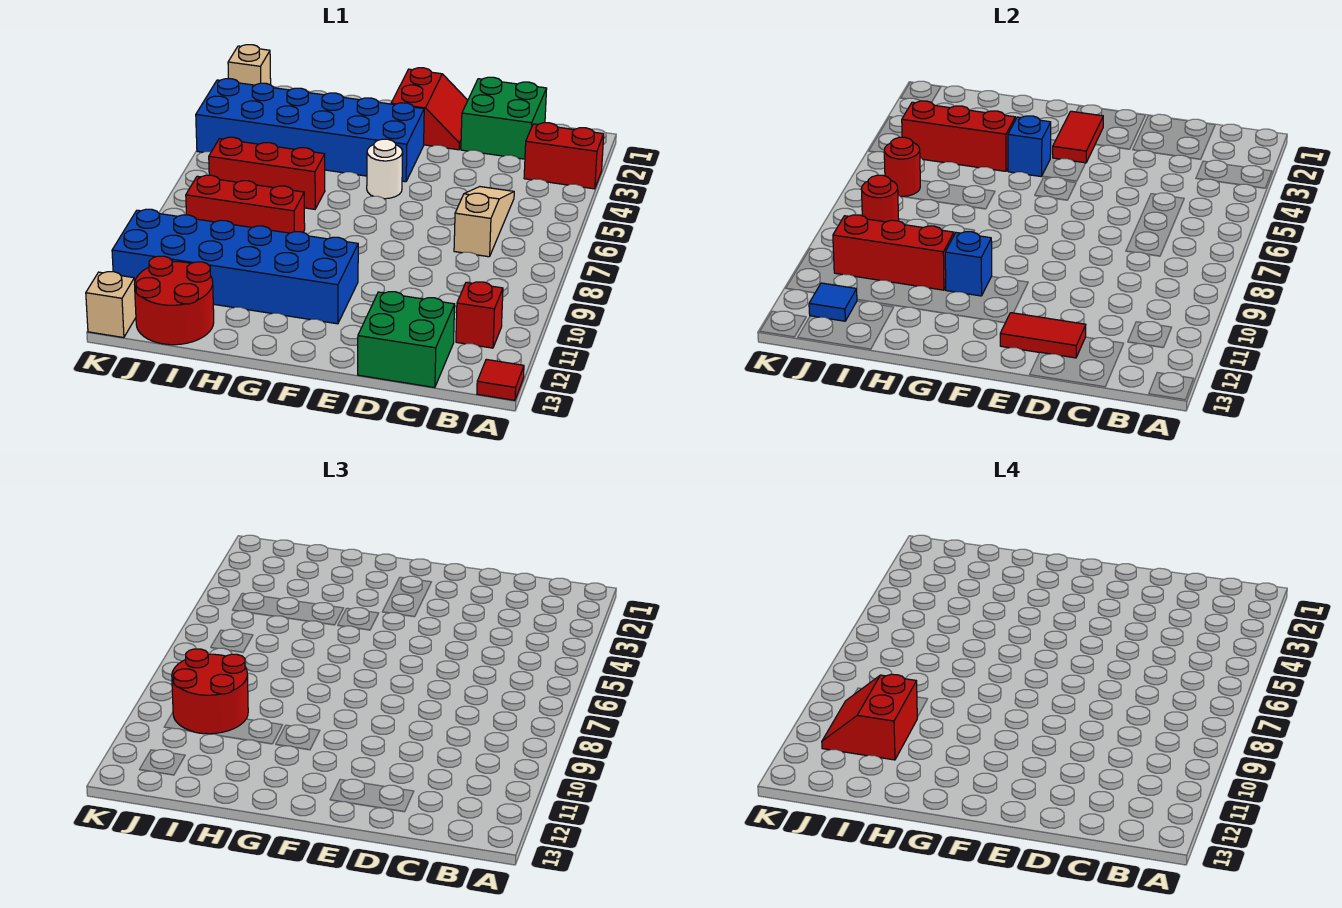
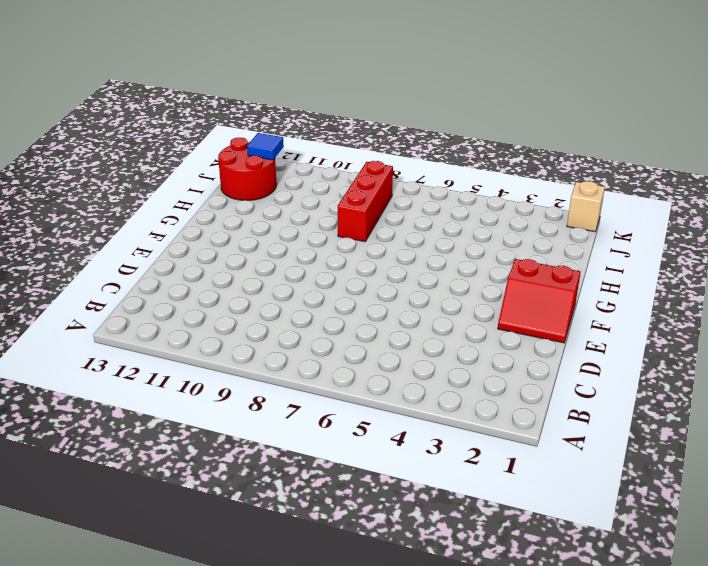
none -> red brick A3:B3 level 1
none -> red tile A13 level 1
none -> red brick B11 level 1

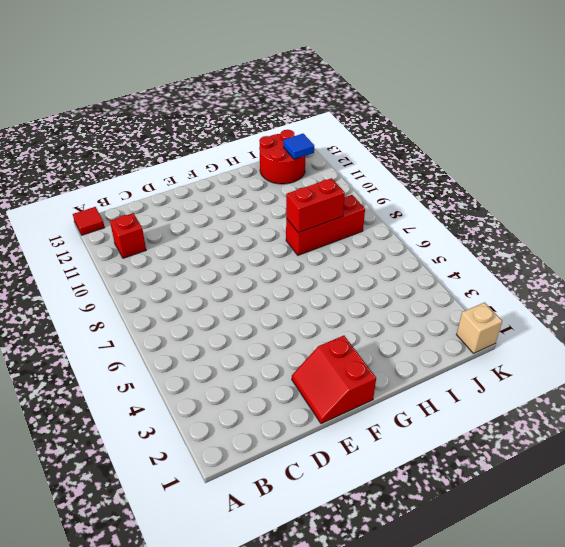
red brick H8:I8 level 2 -> red brick A3:B3 level 1
none -> green brick C1:D2 level 1
none -> tan slope C5:C7 level 1 top 7
none -> green brick C12:D13 level 1

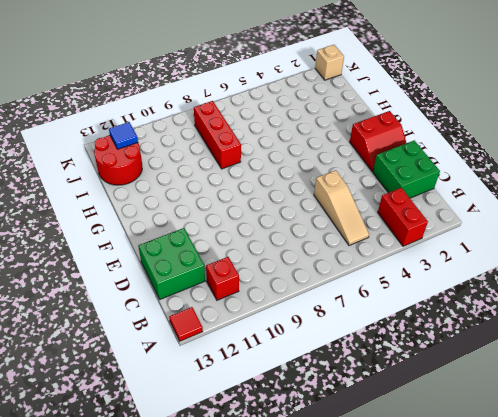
tan slope B5:D5 level 1 top D -> tan slope C5:C7 level 1 top 7
none -> blue brick F3:K4 level 1
none -> white round brick F5 level 1
none -> blue brick F10:K11 level 1

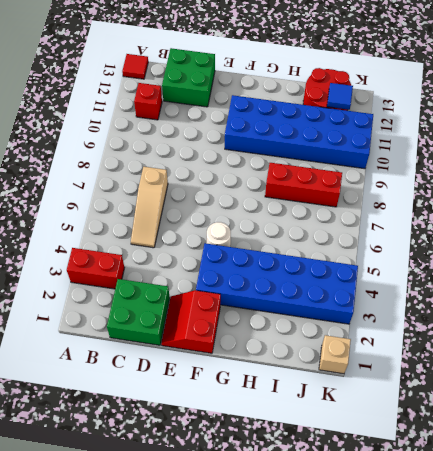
none -> red brick H6:J6 level 1
none -> tan brick K13 level 1
none -> red tile D12:E12 level 2

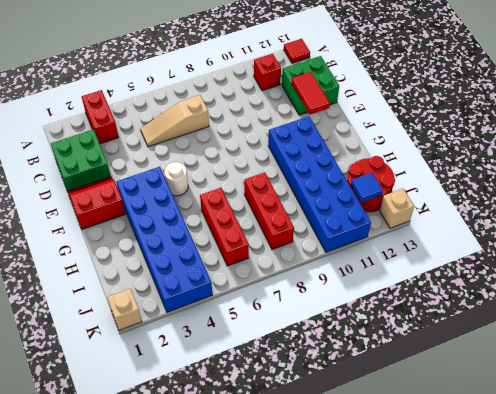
none -> red tile F2:F3 level 2
none -> blue brick G4 level 2
none -> blue brick G10 level 2

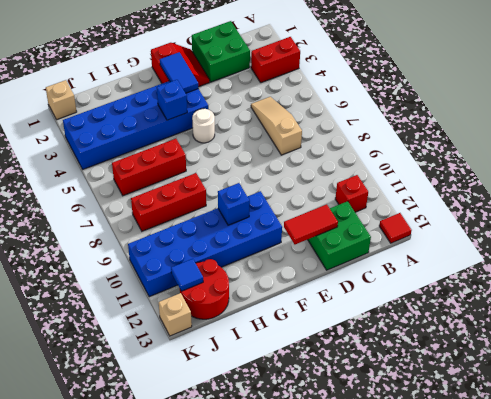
blue tile F2:F3 level 2 -> red tile F2:F3 level 2
none -> red brick H4:J4 level 2
none -> red brick H10:J10 level 2
none -> red round brick J6 level 2

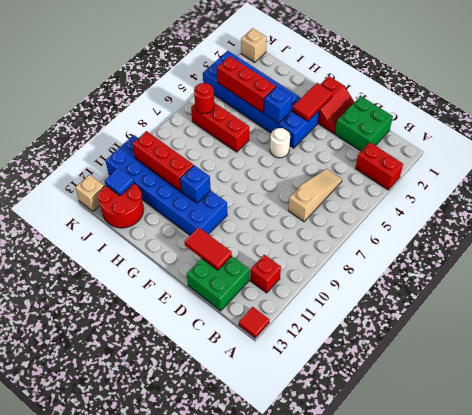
none -> red brick H8:J8 level 1
none -> red round brick J8 level 2
none -> red round brick I9:J10 level 3

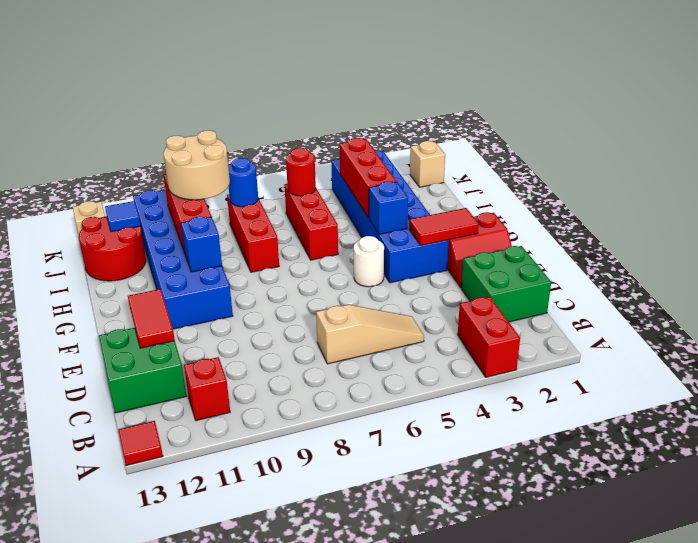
tan round brick I9:J10 level 3 -> red round brick I9:J10 level 3
blue round brick J8 level 2 -> red round brick J8 level 2
none -> red slope I10:J11 level 4 top I

